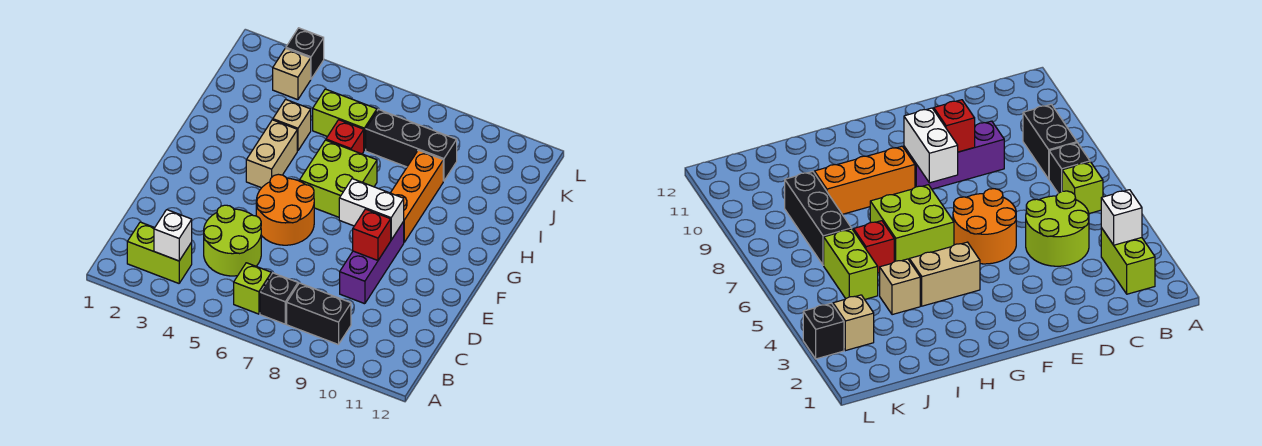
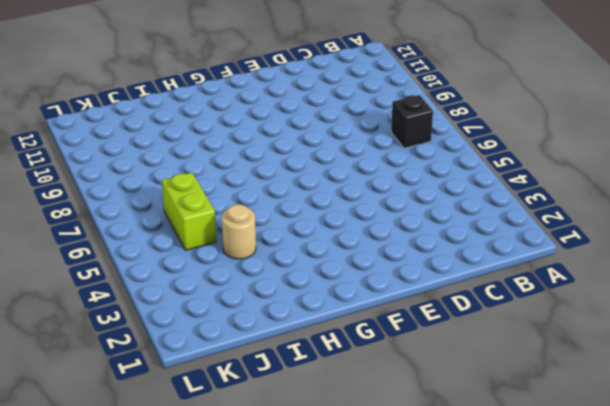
tan round brick I4 level 1 -> tan brick I4 level 1
none -> lime brick B2:B3 level 1
none -> lime brick B6 level 1
none -> black brick B8:B9 level 1

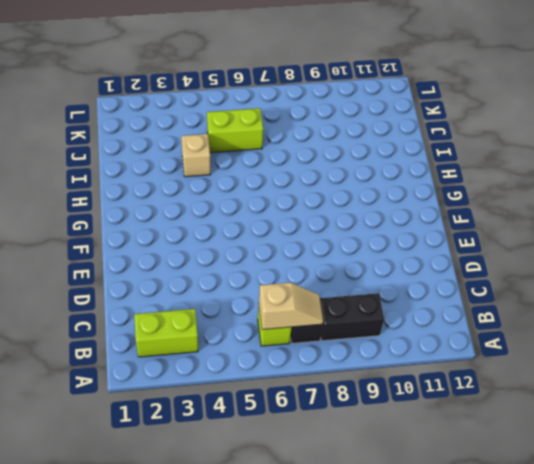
tan slope B6:B7 level 2 top 6 -> none
none -> lime round brick C4:D5 level 1
none -> purple brick D9:F9 level 1
none -> orange round brick E5:F6 level 1

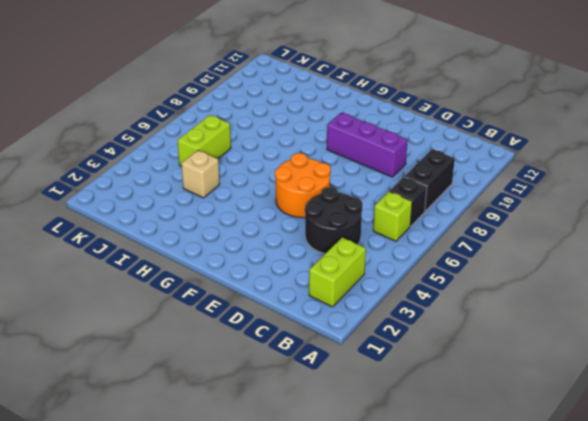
black round brick C4:D5 level 1 -> lime round brick C4:D5 level 1
none -> tan brick G4:H4 level 1
none -> lime brick G6:H7 level 1
none -> orange brick G9:I9 level 1

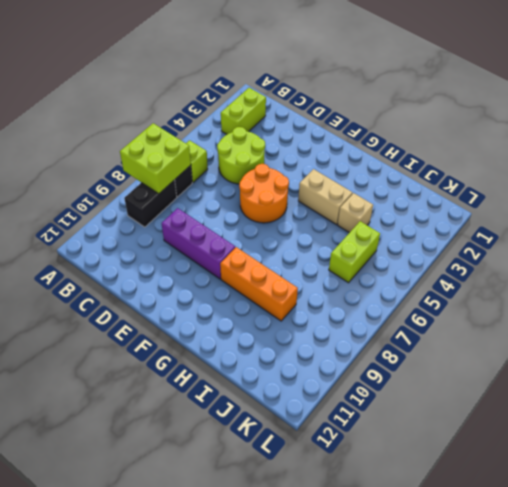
lime brick A7:B8 level 2 -> lime brick G6:H7 level 1
none -> red brick I6 level 1
none -> black brick J7:J9 level 1
none -> tan brick K3 level 1

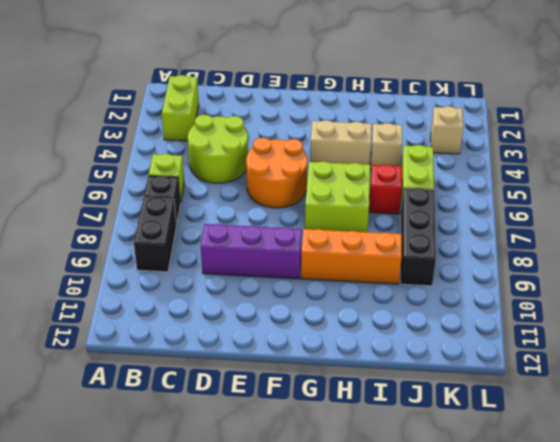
none -> black brick L3 level 1
none -> white brick B3 level 2
none -> red brick E9 level 2

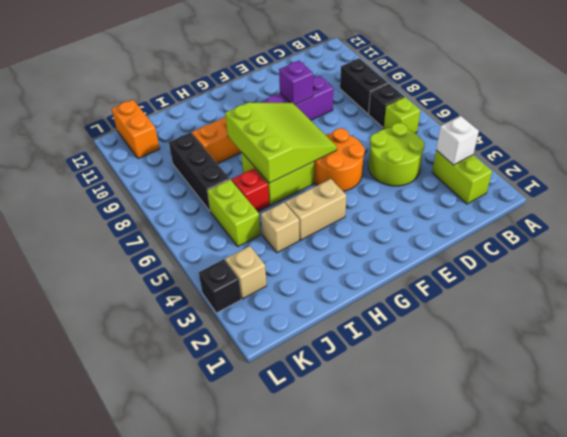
purple brick E9 level 2 -> red brick E9 level 2
lime slope F6:H8 level 2 top H -> white brick F8:F9 level 2
orange brick K11:K12 level 1 -> none

